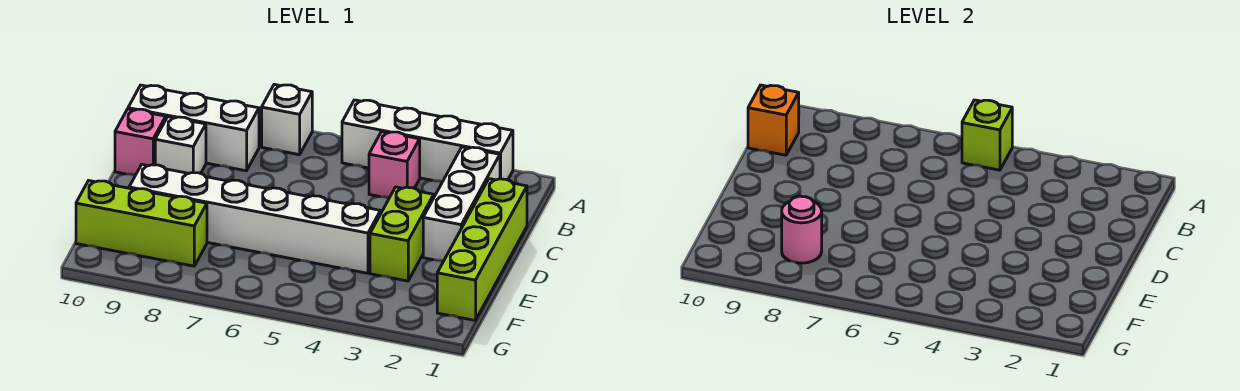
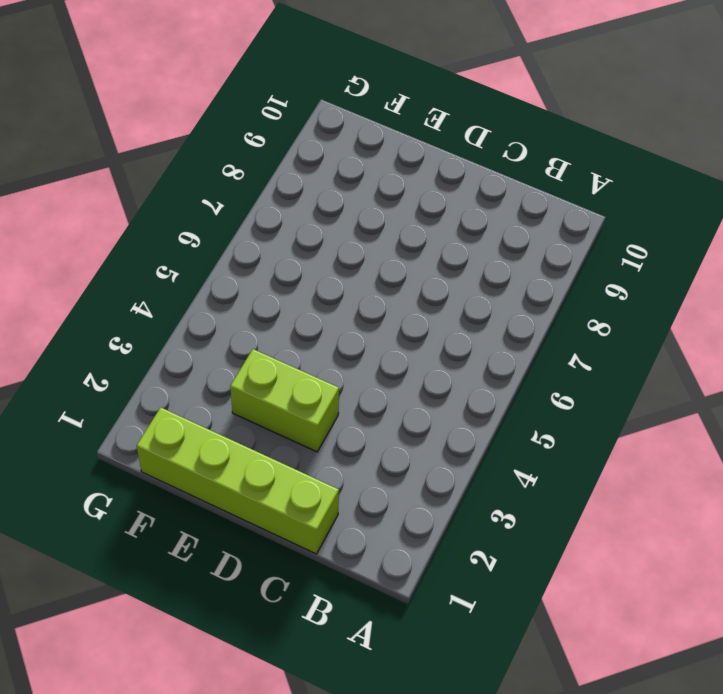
none -> white brick A2:A5 level 1
none -> white brick A7 level 1
none -> white brick B2:D2 level 1

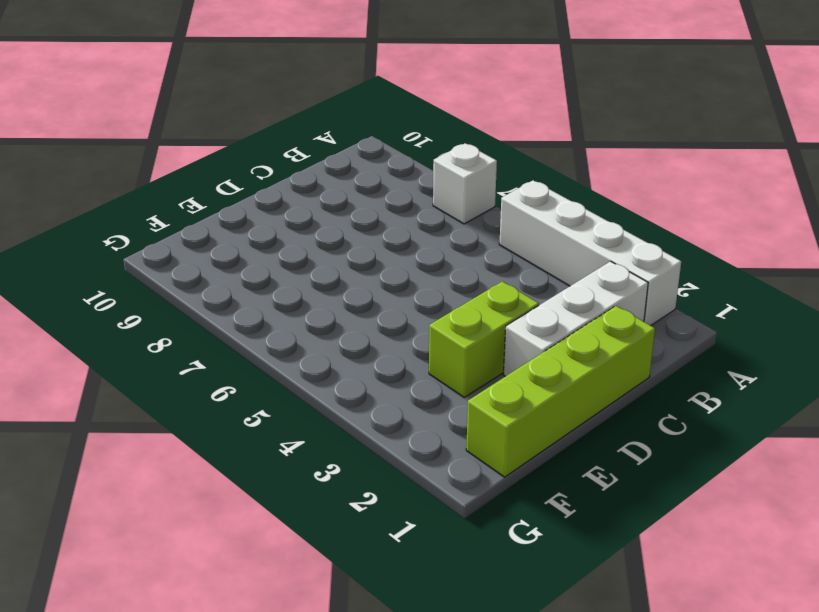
none -> pink brick B4 level 1
none -> white brick B8:B10 level 1
none -> white brick C9 level 1

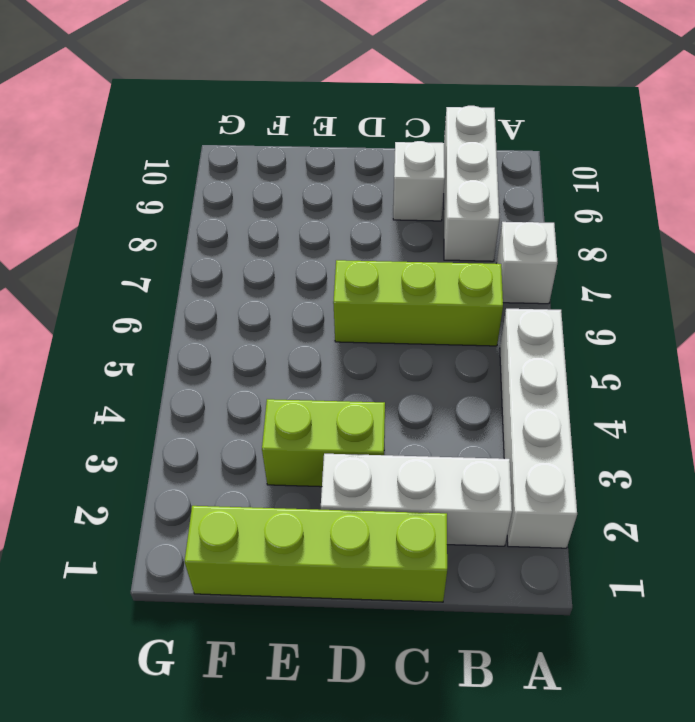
lime brick B6:D6 level 1 -> lime brick F8:F10 level 1
none -> pink brick B4 level 1
none -> pink brick C10 level 1
none -> white brick E4:E9 level 1

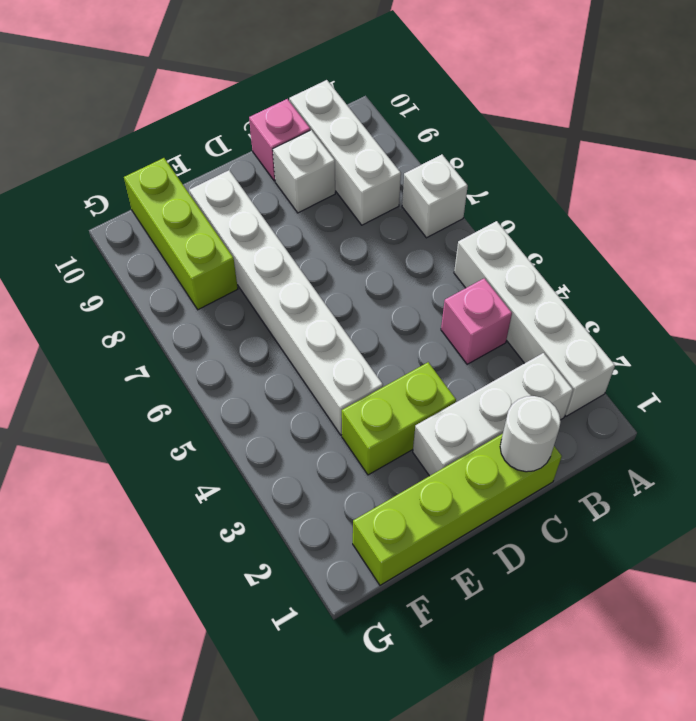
white round brick C1 level 2 -> none
none -> lime brick A5 level 2
none -> orange brick B10 level 2
none -> pink round brick F8 level 2

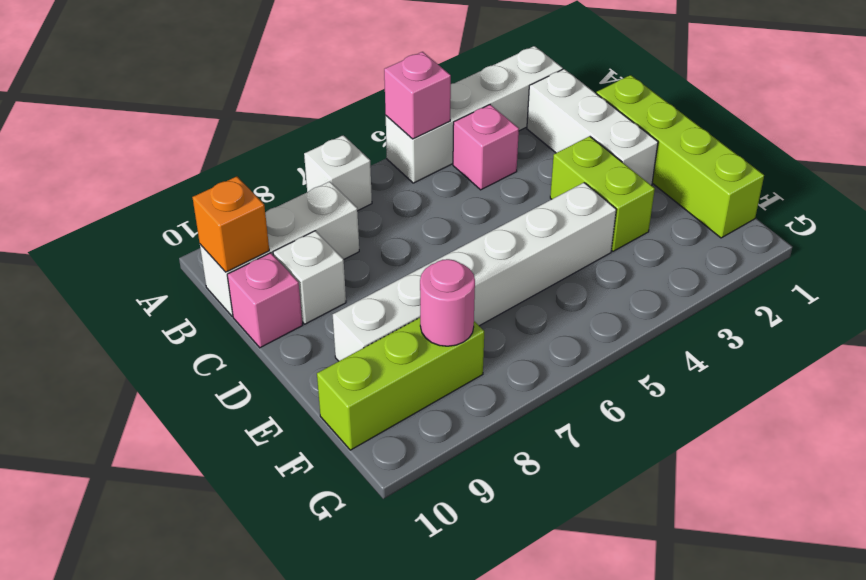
pink brick A5 level 2 -> lime brick A5 level 2

